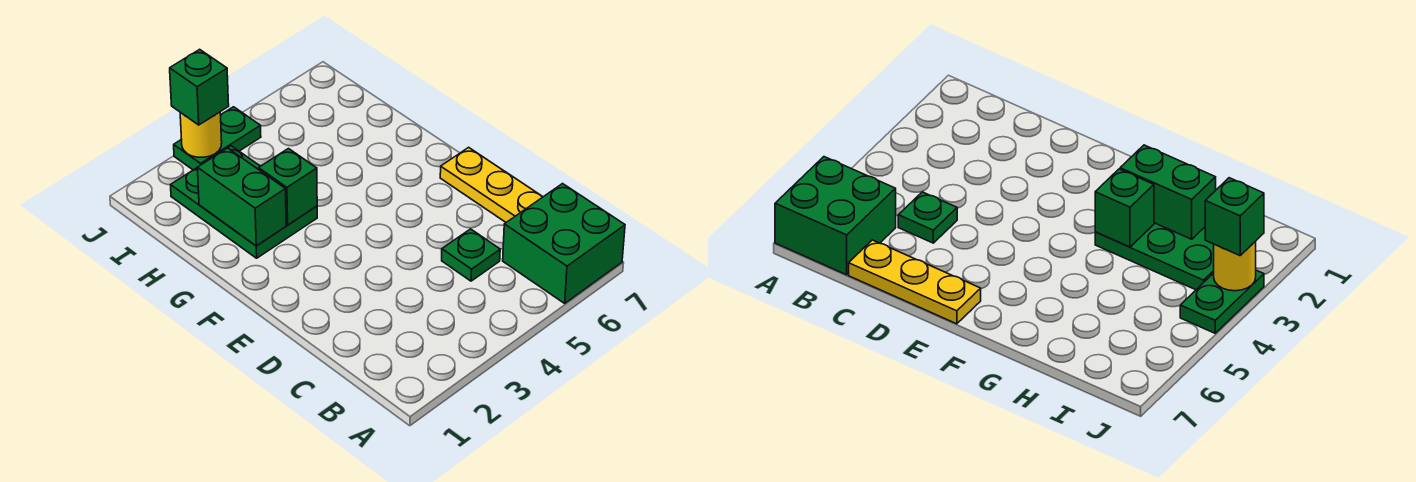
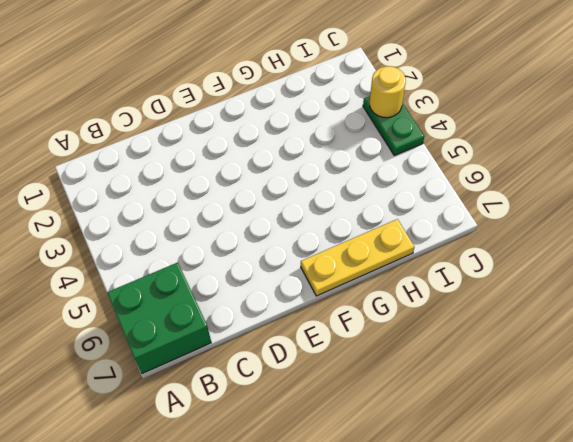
yellow plate F7:H7 level 1 -> yellow plate C7:E7 level 1
none -> green plate C5 level 1
none -> green plate G2:I3 level 1

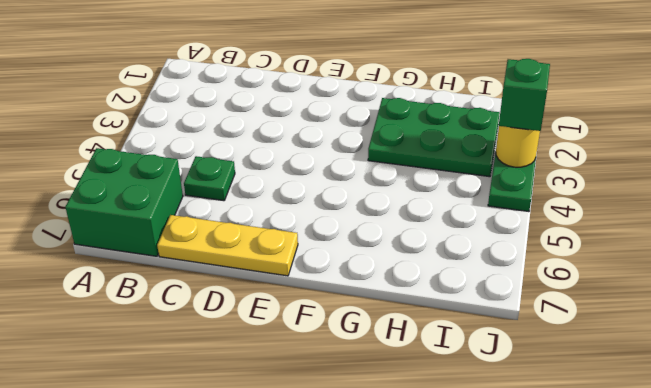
none -> green brick G2:H2 level 2
none -> green brick G3 level 2

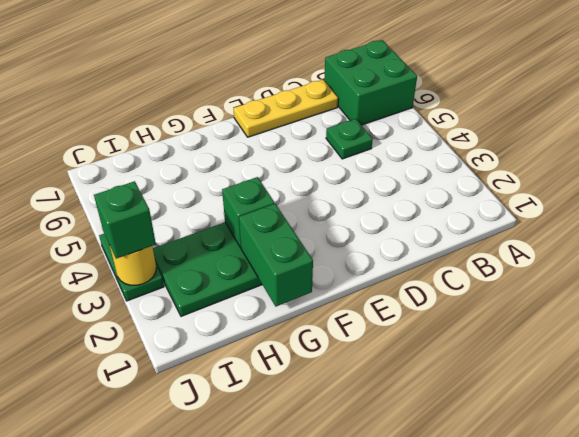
green brick G1:G2 level 2 -> green brick G2:H2 level 2

